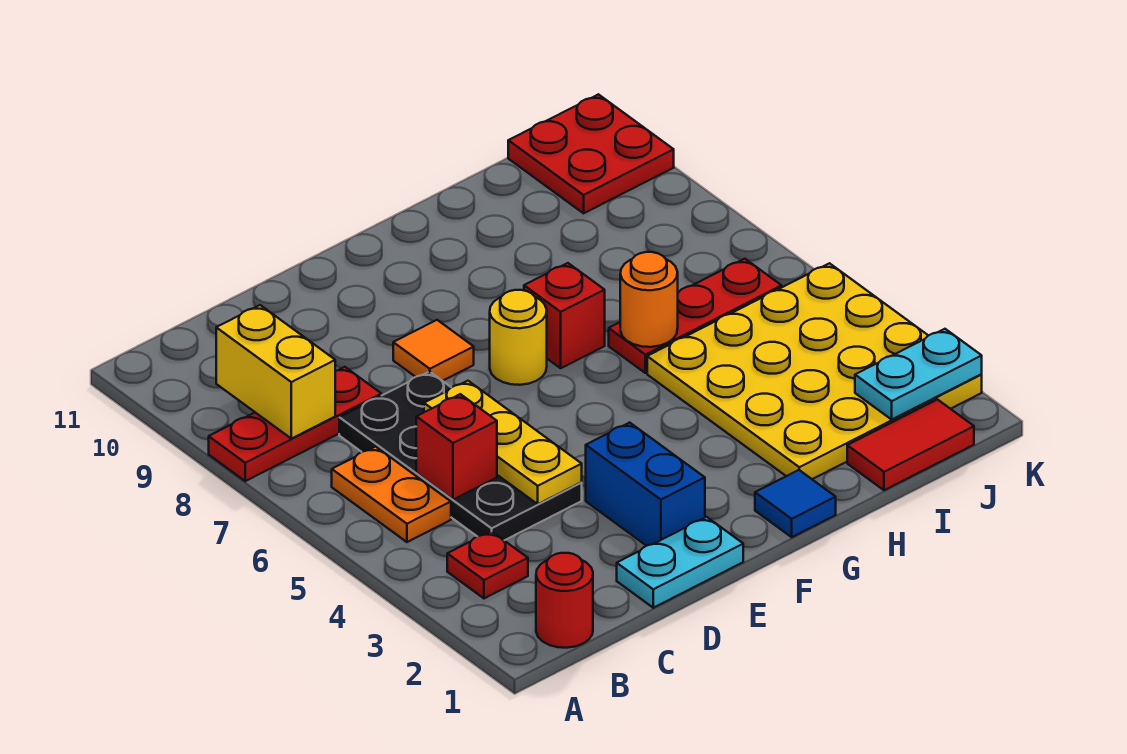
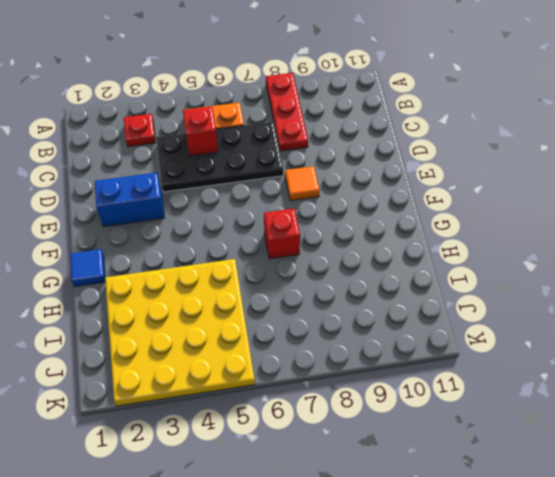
none -> red round brick B1 level 1
none -> cyan plate D1:E1 level 1
none -> yellow round brick F7 level 1

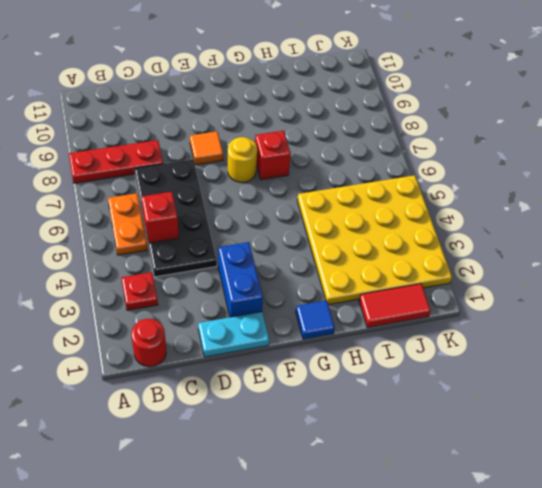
none -> red plate H6:J6 level 1
none -> red plate J10:K11 level 1
none -> yellow brick B8:B9 level 2

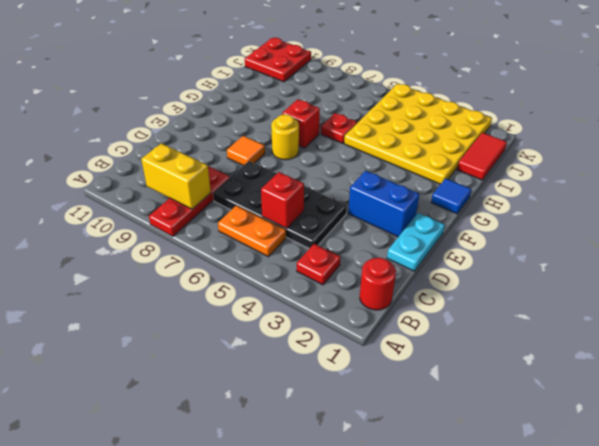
red plate H6 level 1 -> red plate H6:J6 level 1
none -> yellow plate D4:D6 level 2
none -> orange round brick H6 level 2
none -> cyan plate J2:K2 level 2

